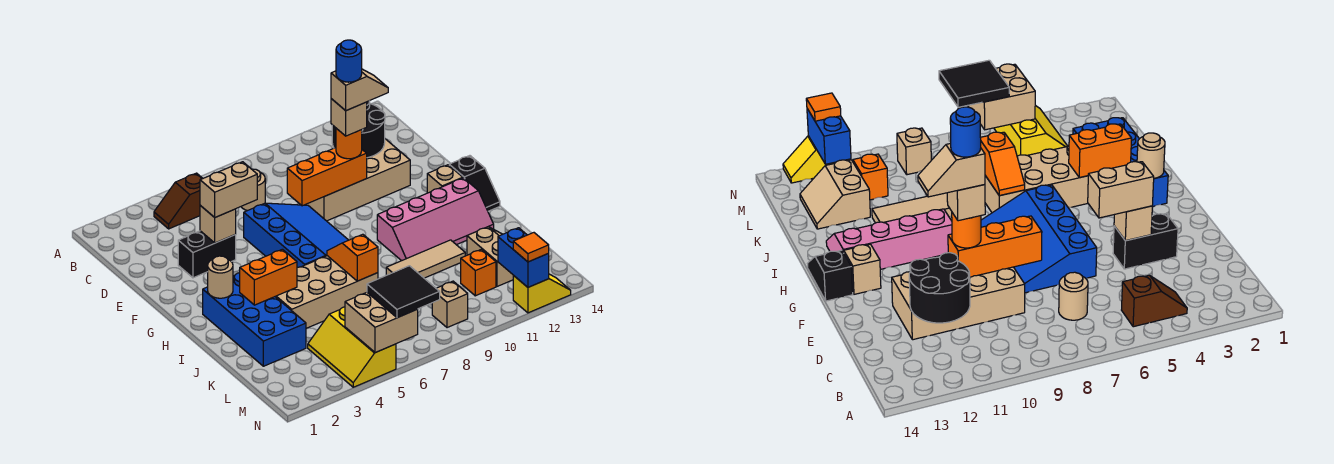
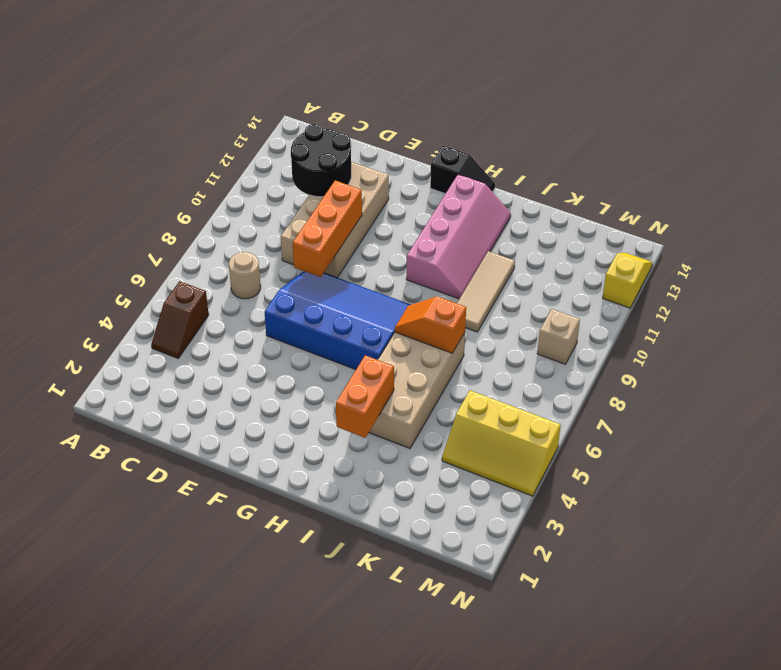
none -> black brick E3:E4 level 1
none -> tan brick G13 level 1
none -> blue brick H2:K3 level 1
none -> tan slope K12:L13 level 1 top 12

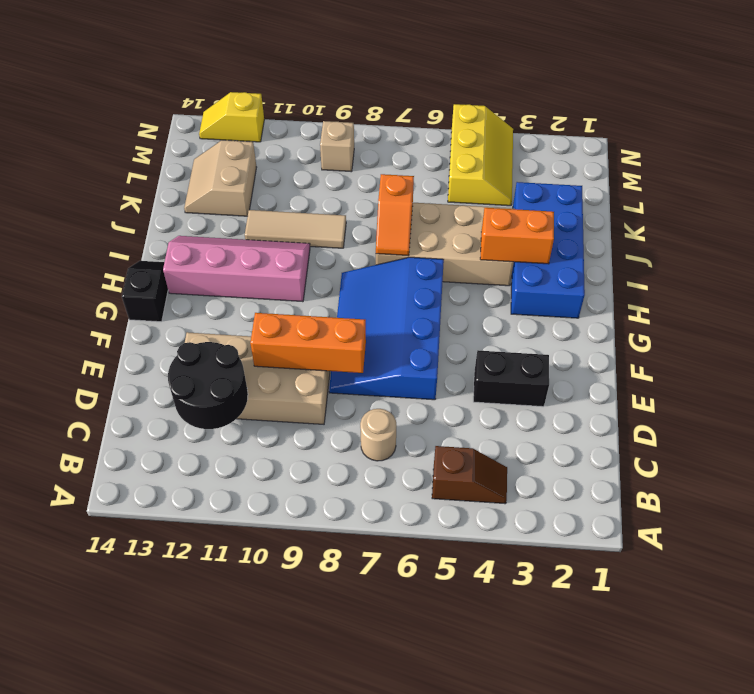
none -> tan brick G13 level 1
none -> orange brick L11 level 1
none -> tan brick E4 level 2
none -> tan round brick H2 level 2

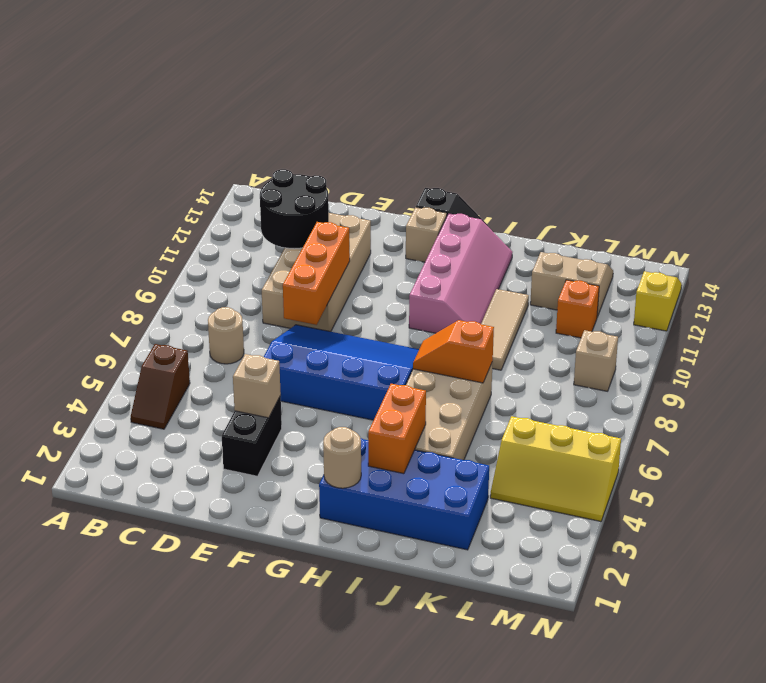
none -> tan brick M5:N6 level 2
none -> blue brick M12:N12 level 2
none -> tan brick E4:E5 level 3
none -> orange round brick E10 level 3

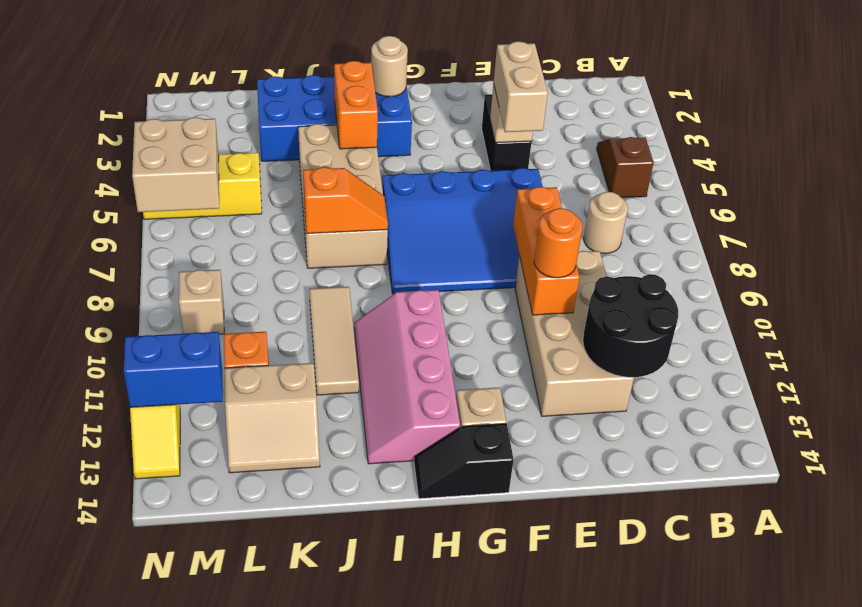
none -> black tile M6:N7 level 3
none -> orange tile N12 level 3
none -> tan brick E10 level 4
none -> tan slope E10:E11 level 5 top 10

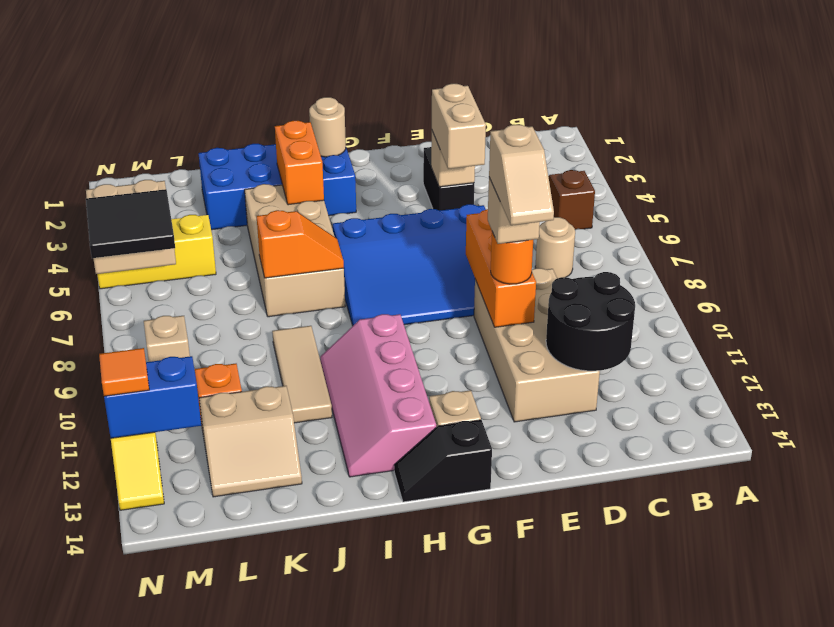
none -> blue round brick E10 level 6

